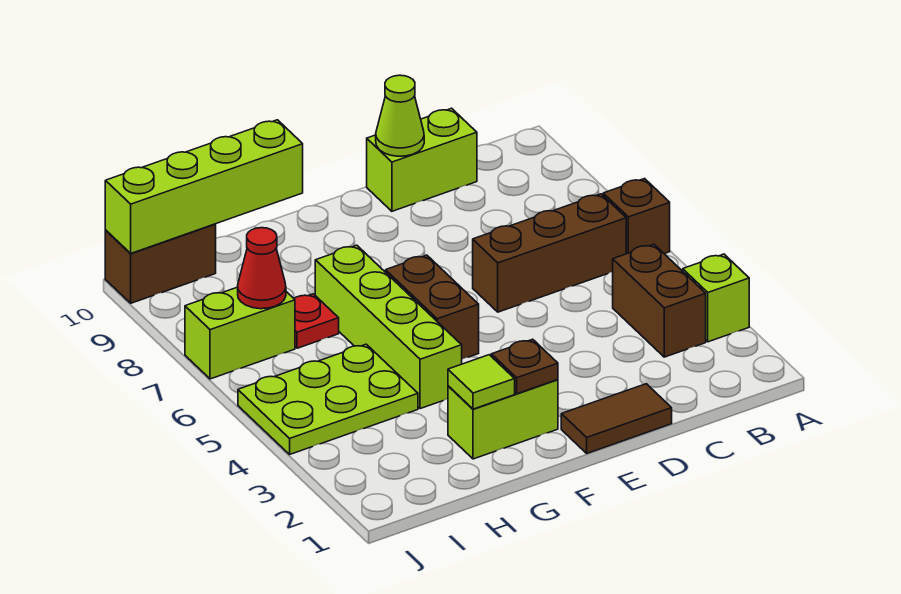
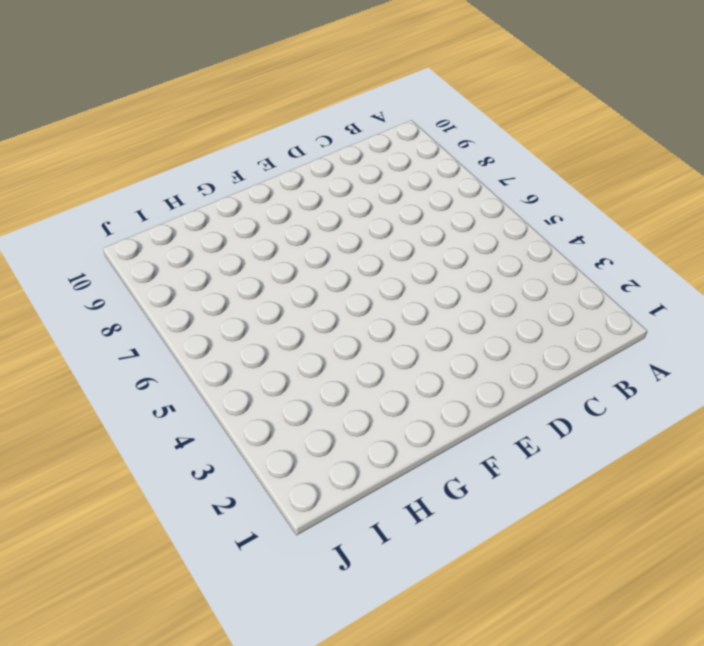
none -> lime brick A3 level 1
none -> brown brick A6 level 1
none -> brown brick B3:B4 level 1

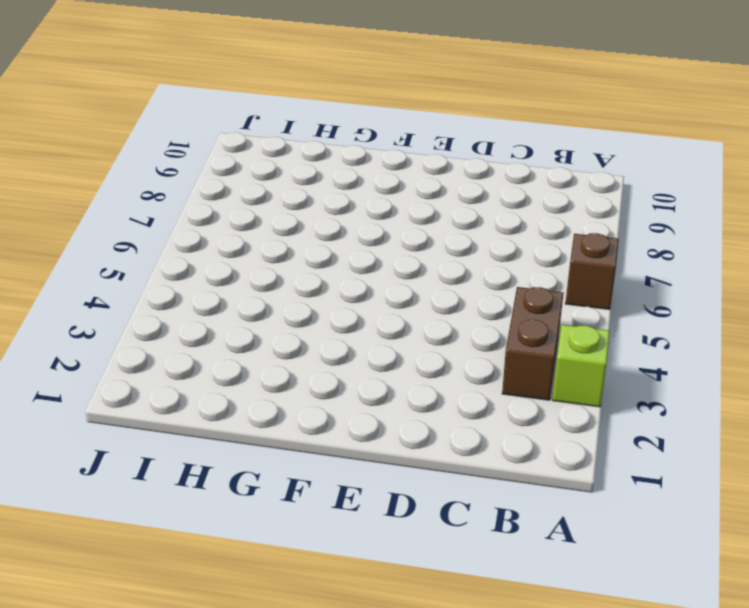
none -> brown brick B6:D6 level 1
none -> lime brick C10:D10 level 1
none -> brown tile D1:E1 level 1

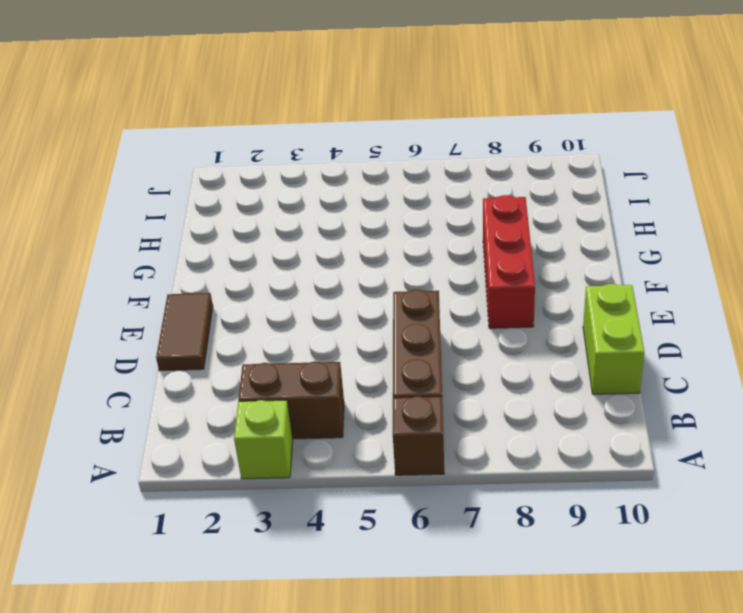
red brick E8:G8 level 1 -> none
none -> lime brick F2:G2 level 1
none -> brown brick F5:F6 level 1
none -> lime brick G4:G7 level 1

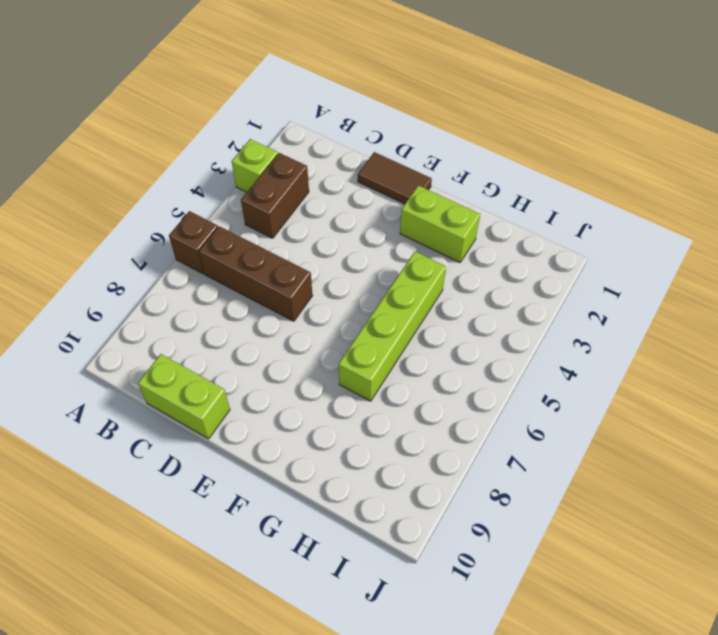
none -> brown brick F5:F6 level 1
none -> lime plate H4:J5 level 1
none -> red plate H7 level 1

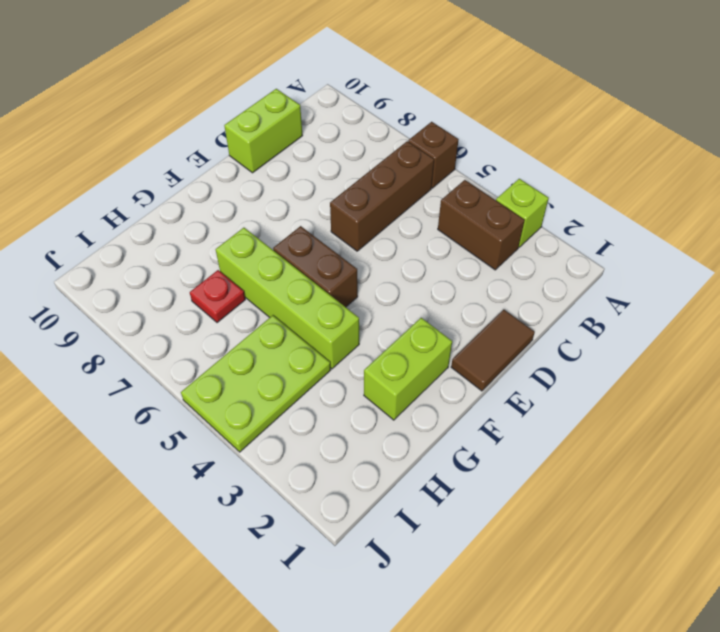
none -> lime brick I7:J7 level 1
none -> brown brick I10:J10 level 1
none -> lime cone D10 level 2

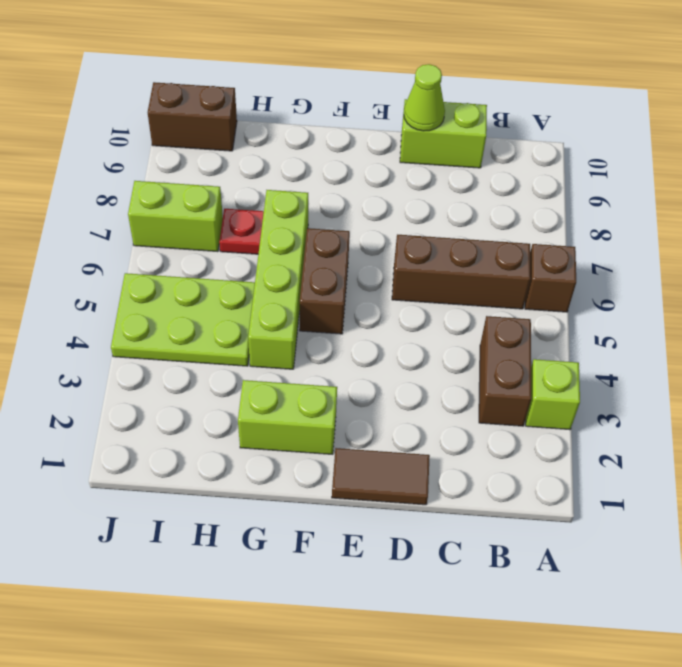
none -> brown plate F2 level 2
none -> lime tile G2 level 2
none -> lime brick G10:J10 level 2

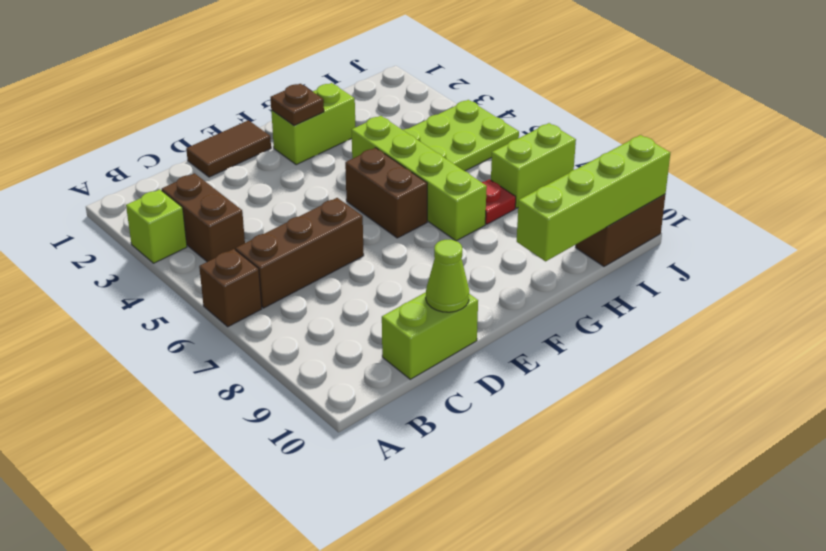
none -> lime tile G2 level 2
none -> red cone I7 level 2

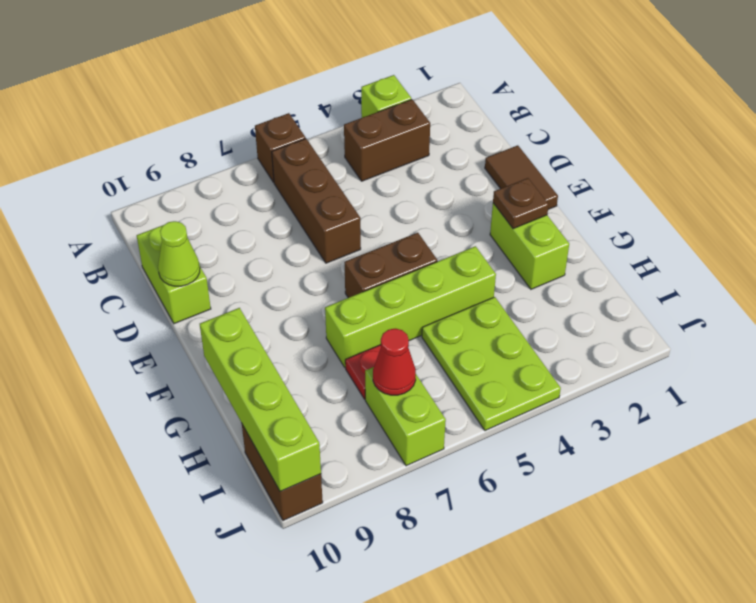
none -> lime tile G2 level 2

